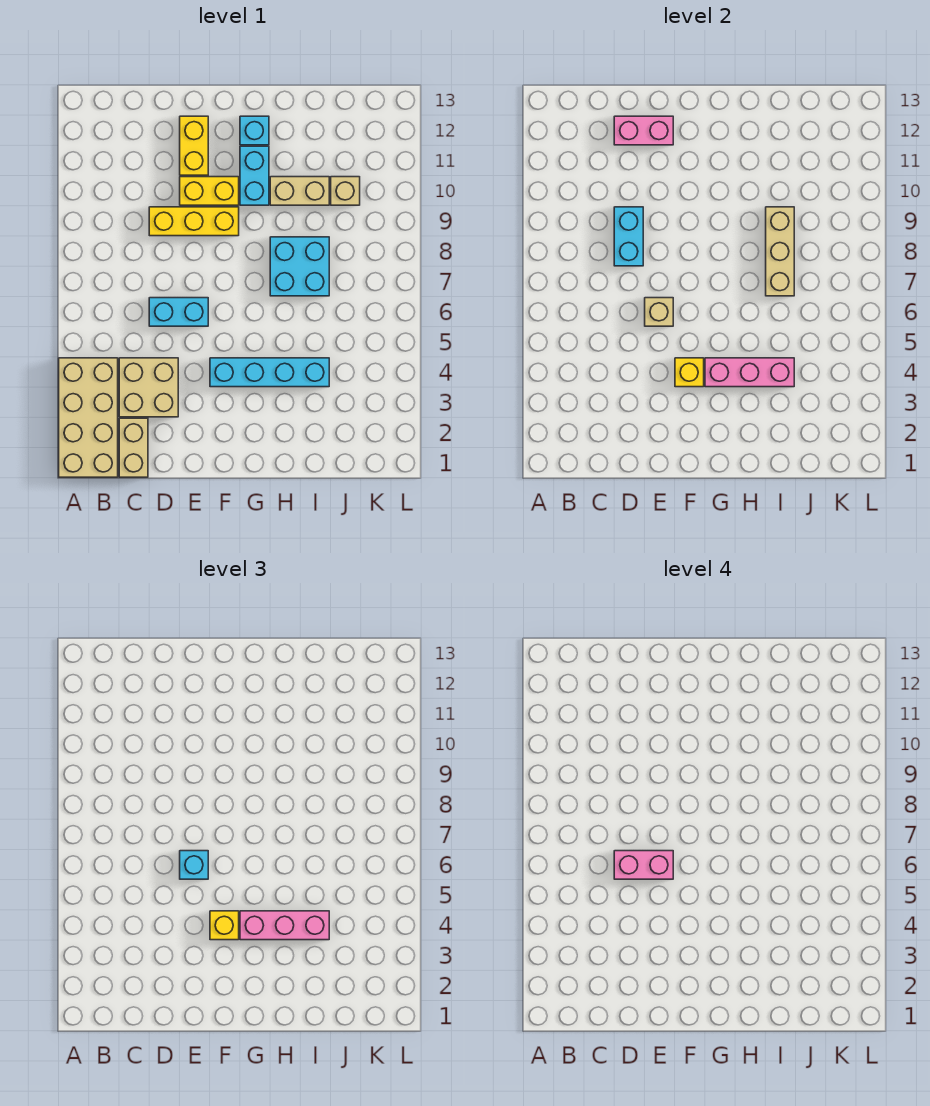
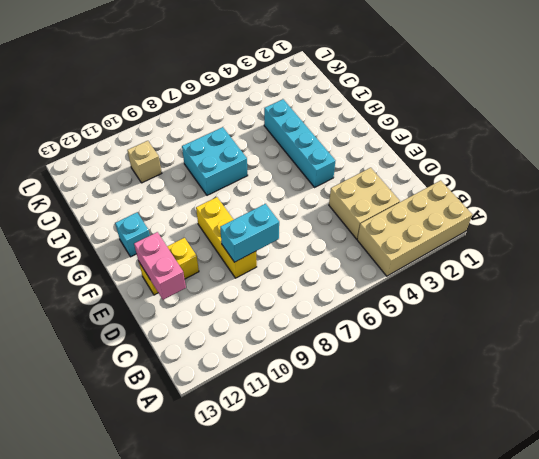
none -> tan brick C1:C2 level 1
none -> cyan brick D6:E6 level 1
none -> yellow brick E10:F10 level 1

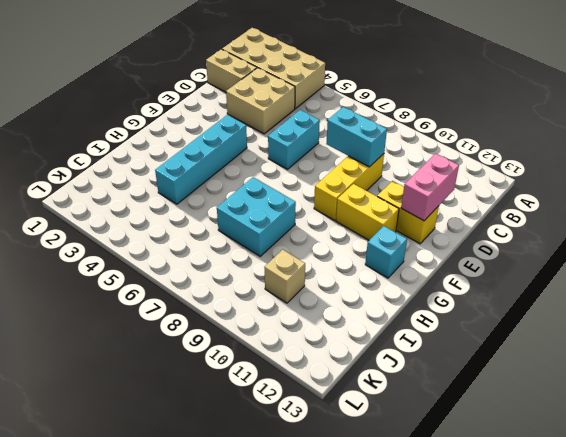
yellow brick F10:F11 level 1 -> yellow brick E10:F10 level 1
none -> cyan brick G10:G11 level 1
none -> tan brick H10:I10 level 1
none -> tan brick E6 level 2

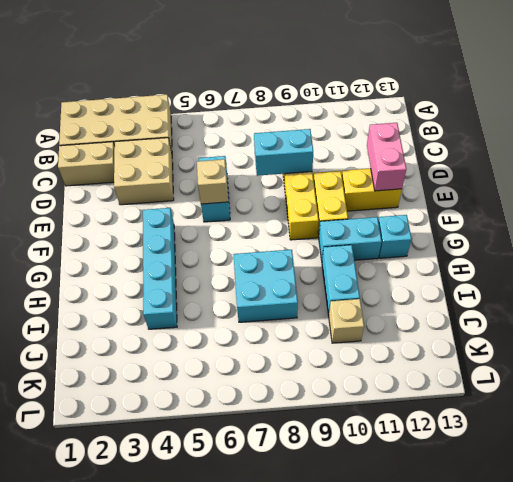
cyan brick H10:I10 level 1 -> tan brick H10:I10 level 1
none -> yellow brick F4 level 2
none -> pink brick G4:I4 level 2
none -> tan brick I7:I9 level 2

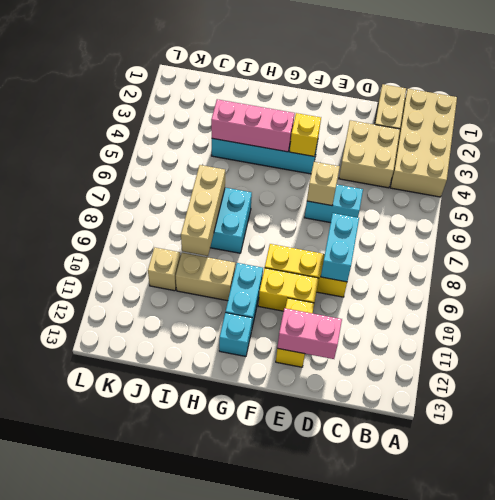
none -> cyan brick E6 level 3
none -> yellow brick F4 level 3
none -> pink brick G4:I4 level 3

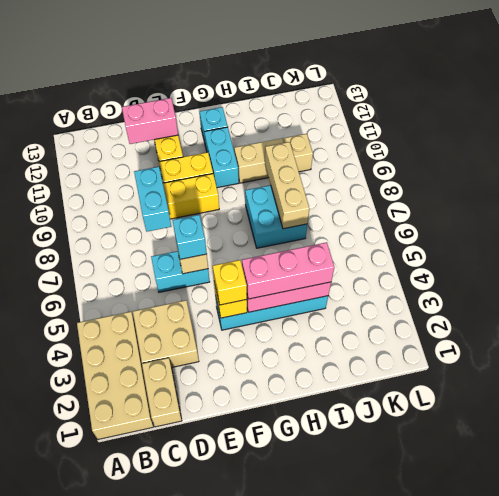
none -> pink brick D6:E6 level 4

